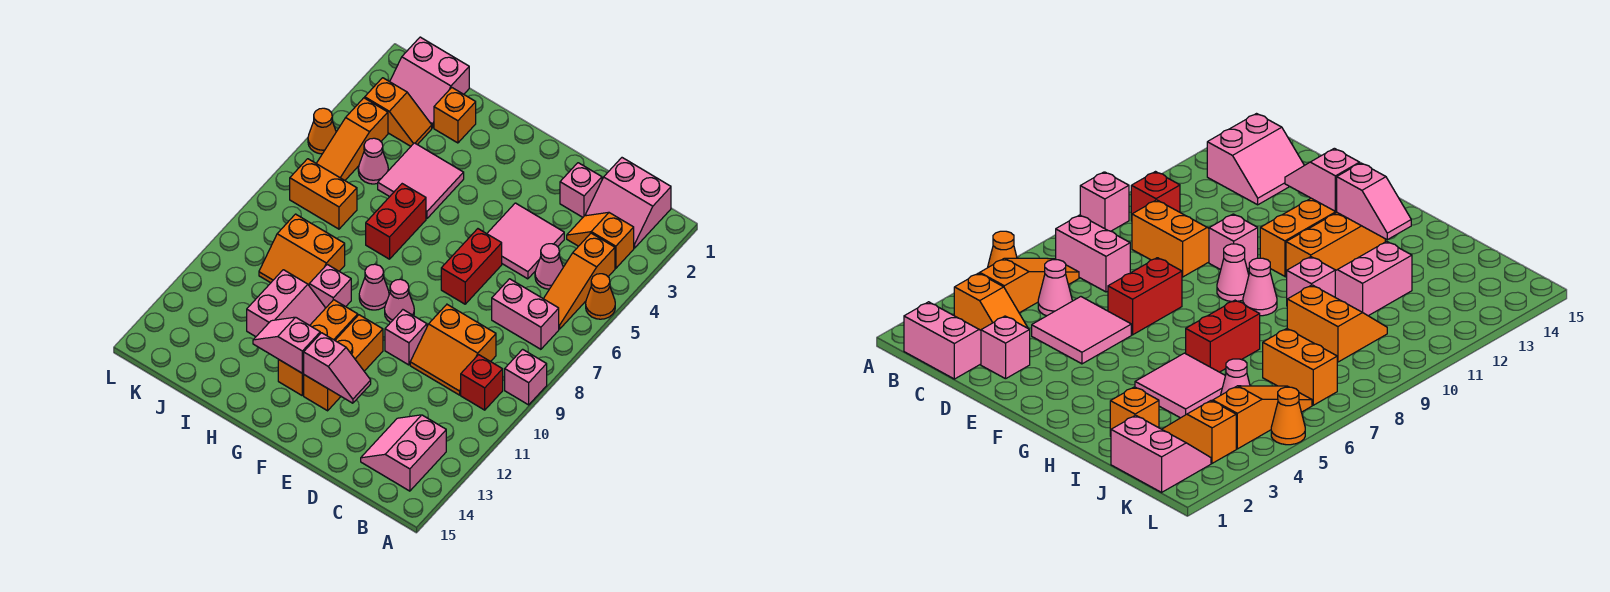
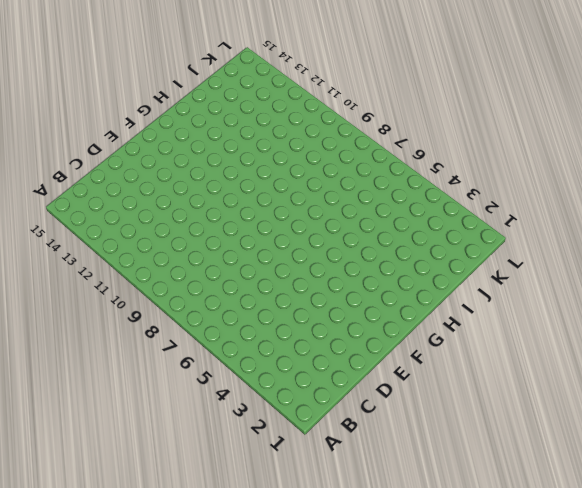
none -> orange cone A5 level 1
none -> pink brick A9 level 1
none -> pink slope B1:C2 level 1 top 1
none -> orange slope B3:C3 level 1 top B

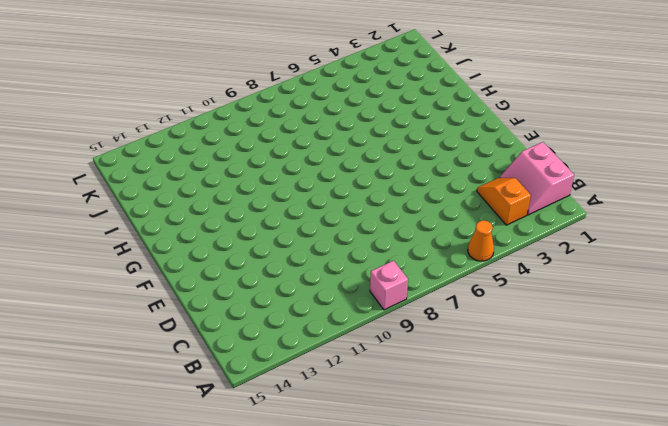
none -> orange slope B4:B6 level 1 top 4
none -> pink brick B7:C7 level 1
none -> red brick B10 level 1
none -> pink slope B13:C14 level 1 top B

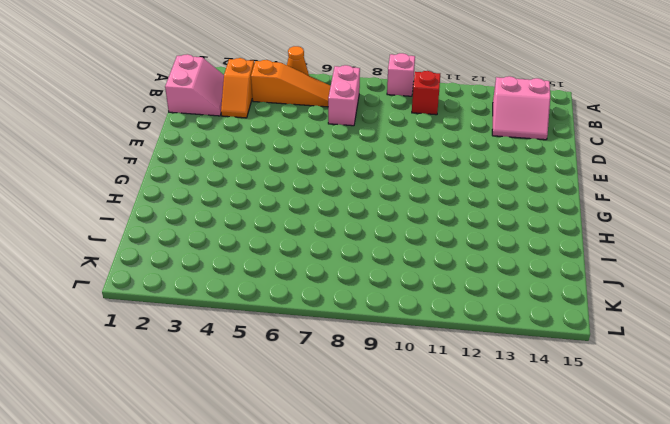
none -> pink cone C5 level 1
none -> orange slope C9:D10 level 1 top 9
none -> pink brick D2 level 1
none -> pink tile D4:E5 level 1

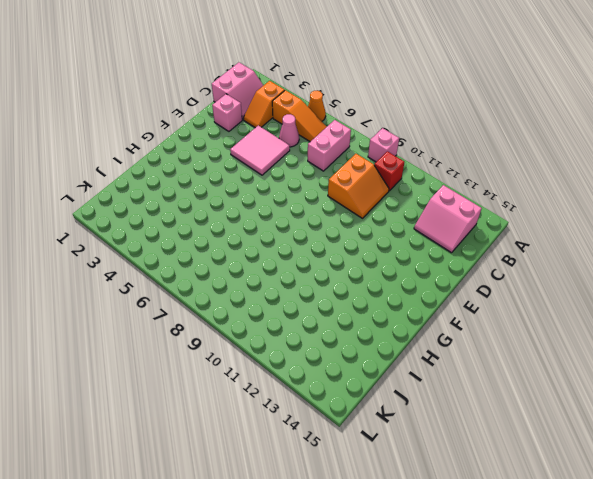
none -> red brick E6:E7 level 1
none -> pink brick E10 level 1
none -> pink cone F9 level 1
none -> orange brick F11:F13 level 1

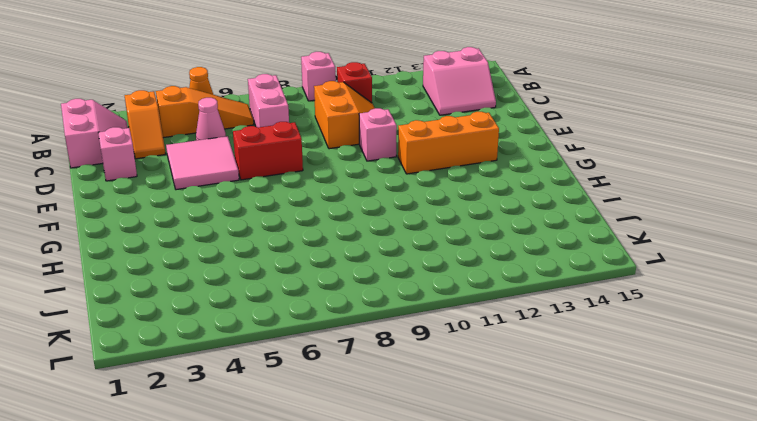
none -> pink cone F9 level 1
none -> pink cone G9 level 1
none -> orange brick G11:G13 level 1
none -> pink tile H4:I5 level 1

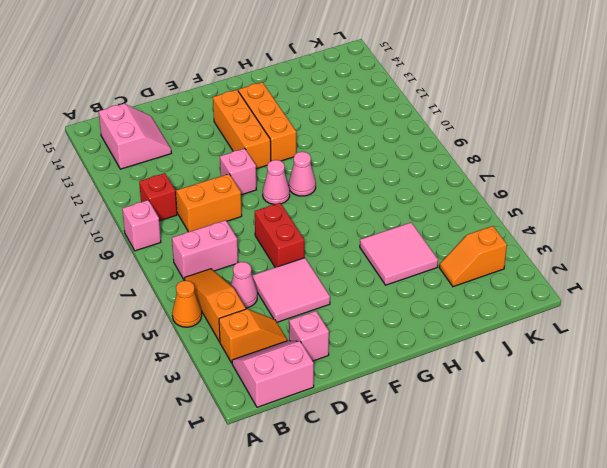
none -> red brick H6:H7 level 1
none -> pink brick H10 level 1
none -> pink slope H11:I12 level 1 top I
none -> orange brick I2 level 1

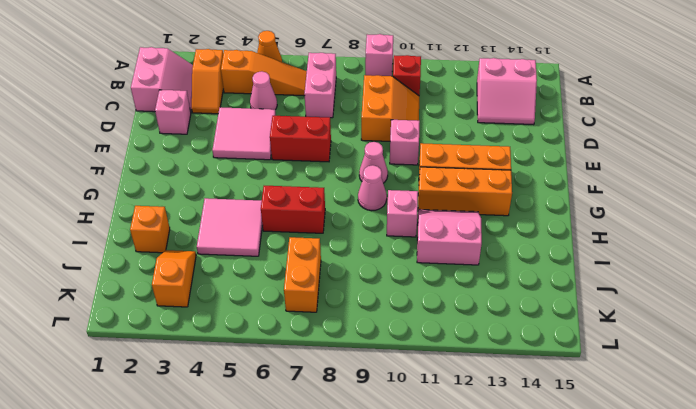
none -> orange slope I9:J10 level 1 top 9
none -> pink slope J1:K2 level 1 top 1
none -> pink cone J5 level 1
none -> orange slope K4:K6 level 1 top 4

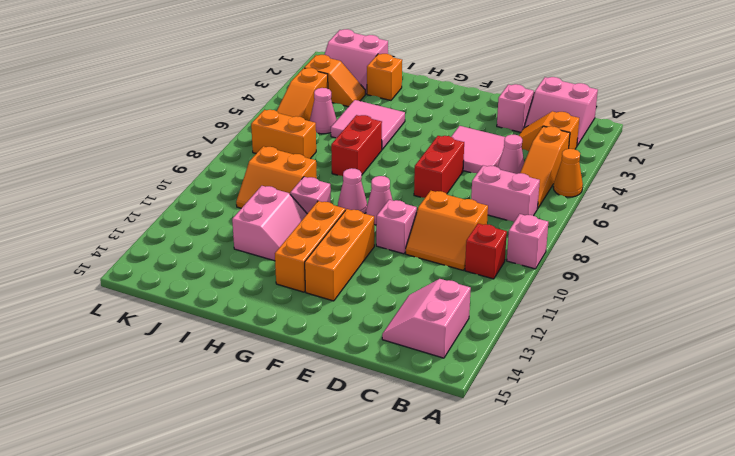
none -> orange cone L5 level 1
none -> pink slope E13:F13 level 2 top F
none -> pink slope G13:H13 level 2 top G

